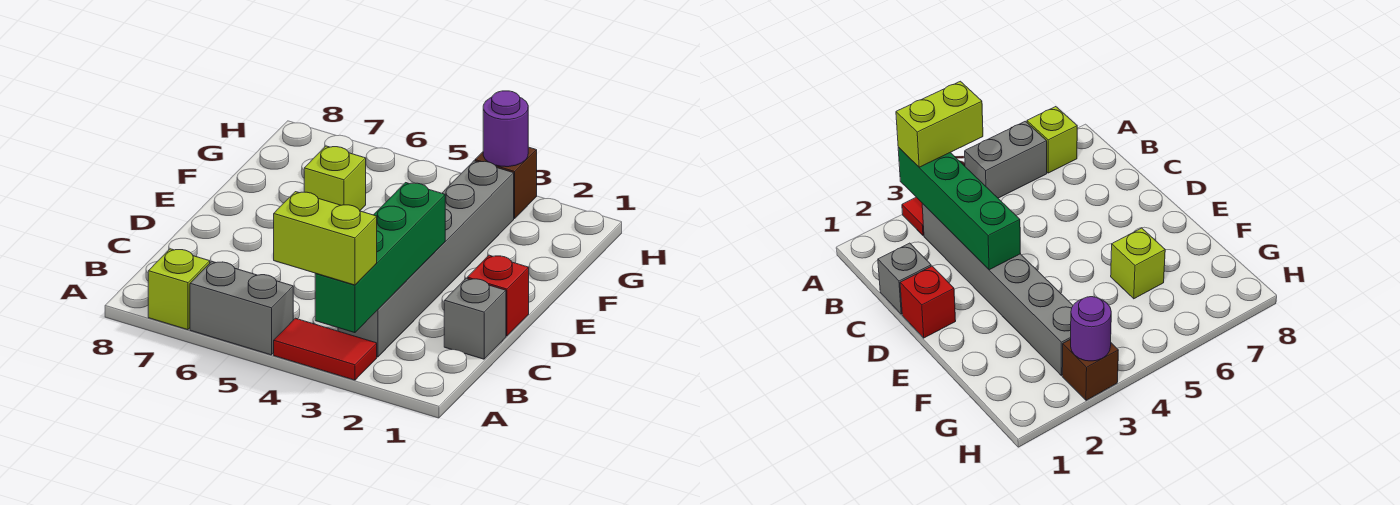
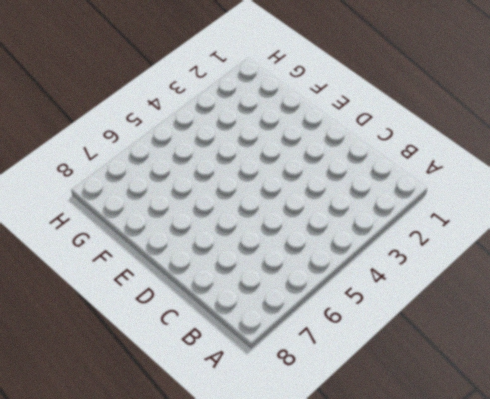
none -> red tile A3:A4 level 1
none -> grey brick A5:A6 level 1

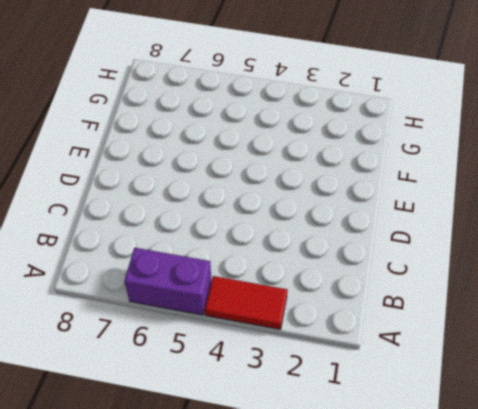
purple brick A5:A6 level 1 -> grey brick A5:A6 level 1
none -> lime brick A7 level 1
none -> grey brick B3:G3 level 1

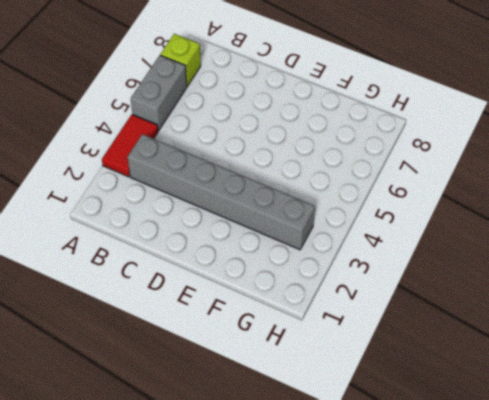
none -> grey brick C1 level 1
none -> red brick D1 level 1

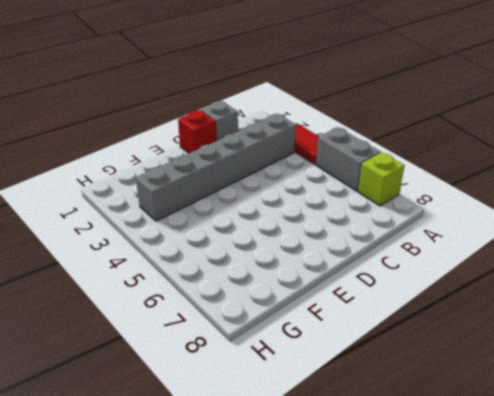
none -> lime brick F6 level 1
none -> brown brick H3 level 1

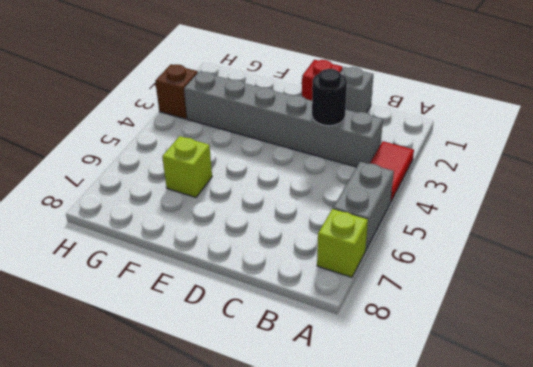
black round brick C3 level 2 -> green brick A3:D3 level 2
none -> purple round brick H3 level 2
none -> lime brick A3:A4 level 3

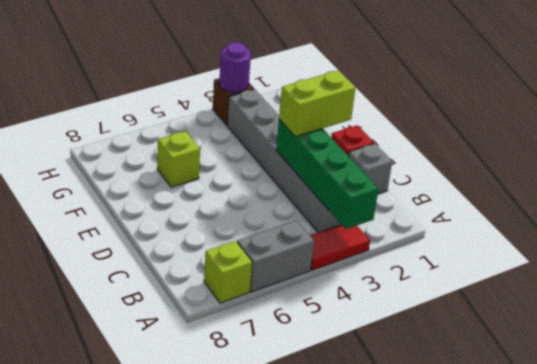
lime brick D2:D3 level 3 -> lime brick A3:A4 level 3

